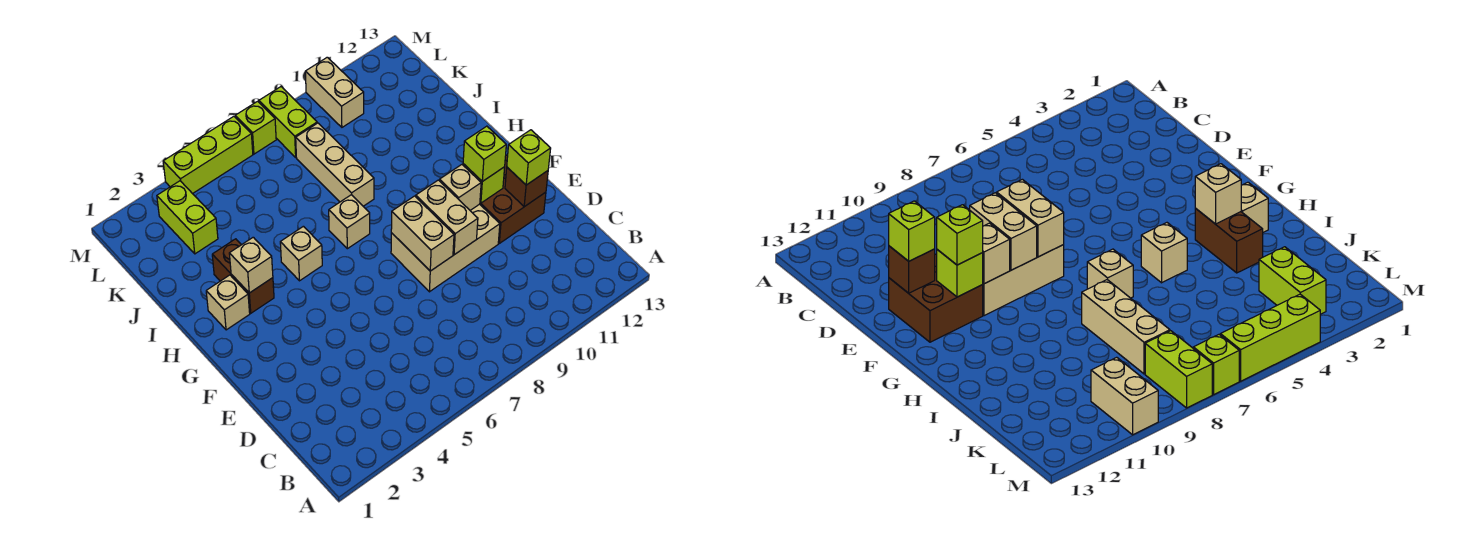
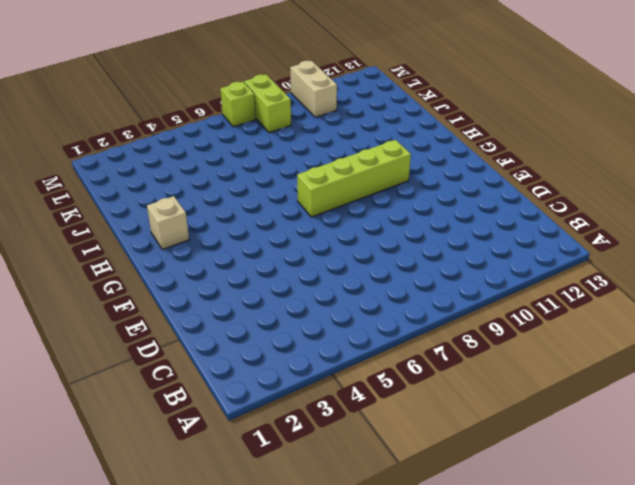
lime brick G7:G10 level 1 -> none
none -> tan brick E8:F10 level 1
none -> brown brick E11:F12 level 1
none -> brown brick H3:I3 level 1

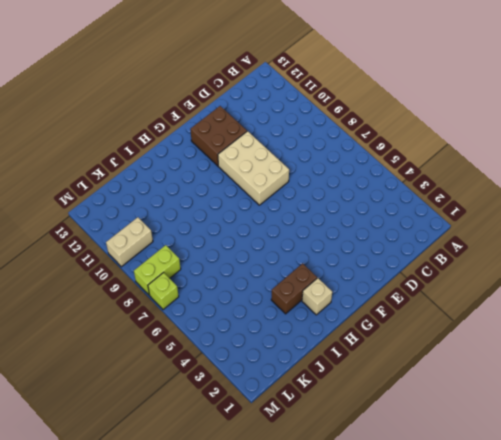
none -> tan brick H5 level 1
none -> tan brick H7 level 1
none -> tan brick I8:K8 level 1

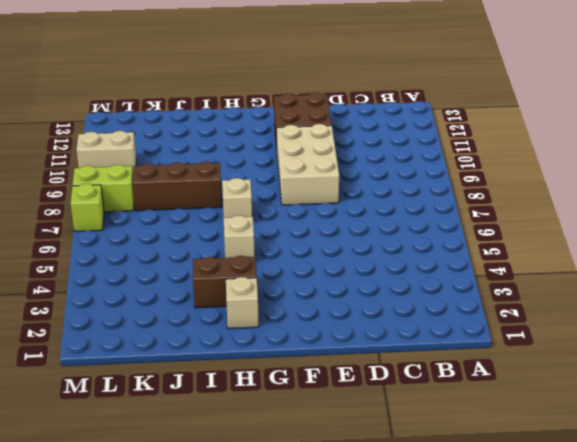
brown brick I8:K8 level 1 -> tan brick I8:K8 level 1
none -> lime brick K3:L3 level 1
none -> lime brick M4:M6 level 1
none -> tan brick E8:F8 level 2

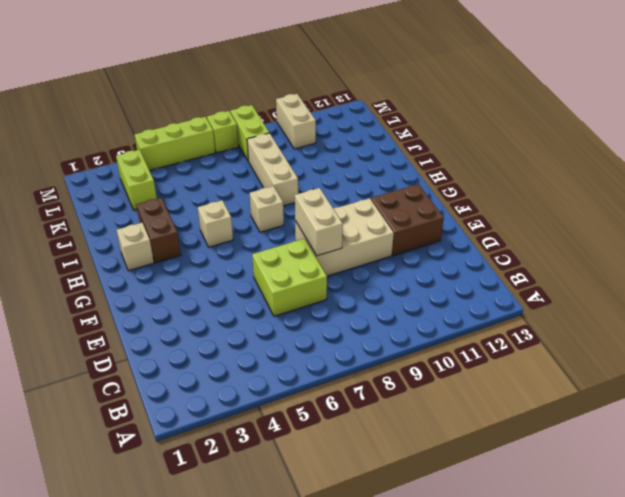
lime brick D6:E7 level 1 -> none
none -> tan brick E9:F9 level 2
none -> brown brick E12 level 2
none -> tan brick F10 level 2

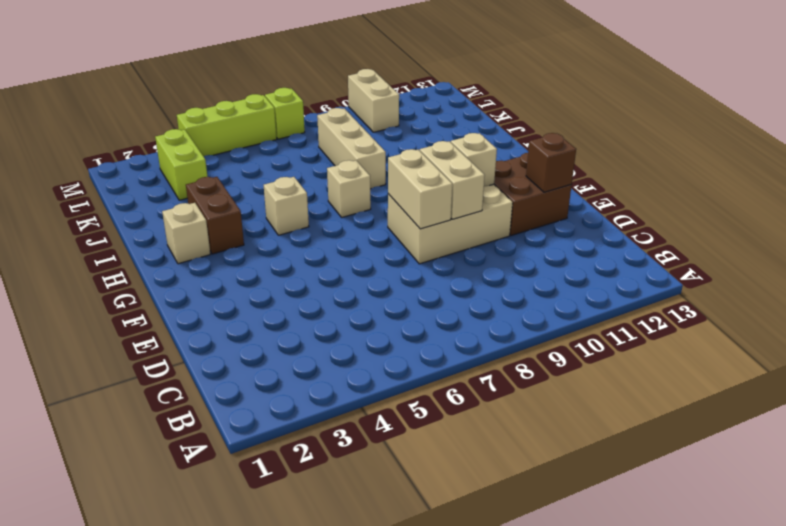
none -> lime brick L8:M8 level 1
none -> lime brick F11 level 2
none -> tan brick H3 level 2

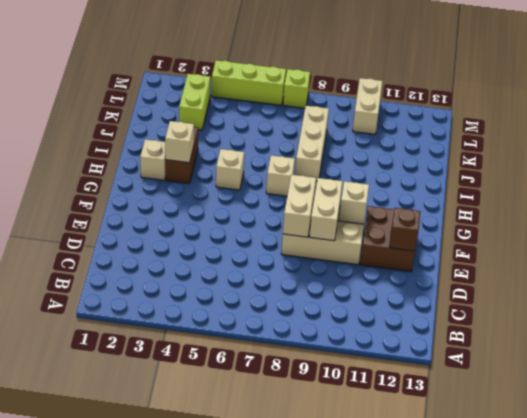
none -> lime brick L8:M8 level 1
none -> lime brick F11 level 2
none -> lime brick E12 level 3

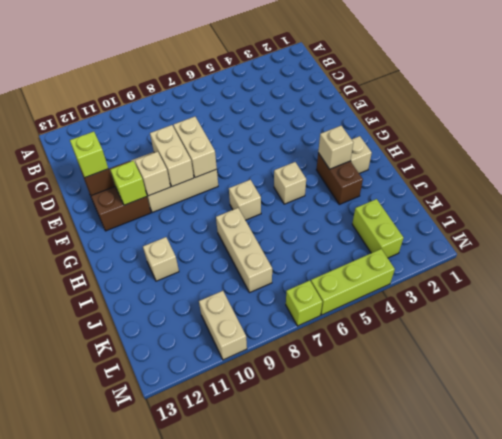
tan brick I11 level 1 -> none
none -> lime brick L8:M8 level 1
none -> lime brick F11 level 3

